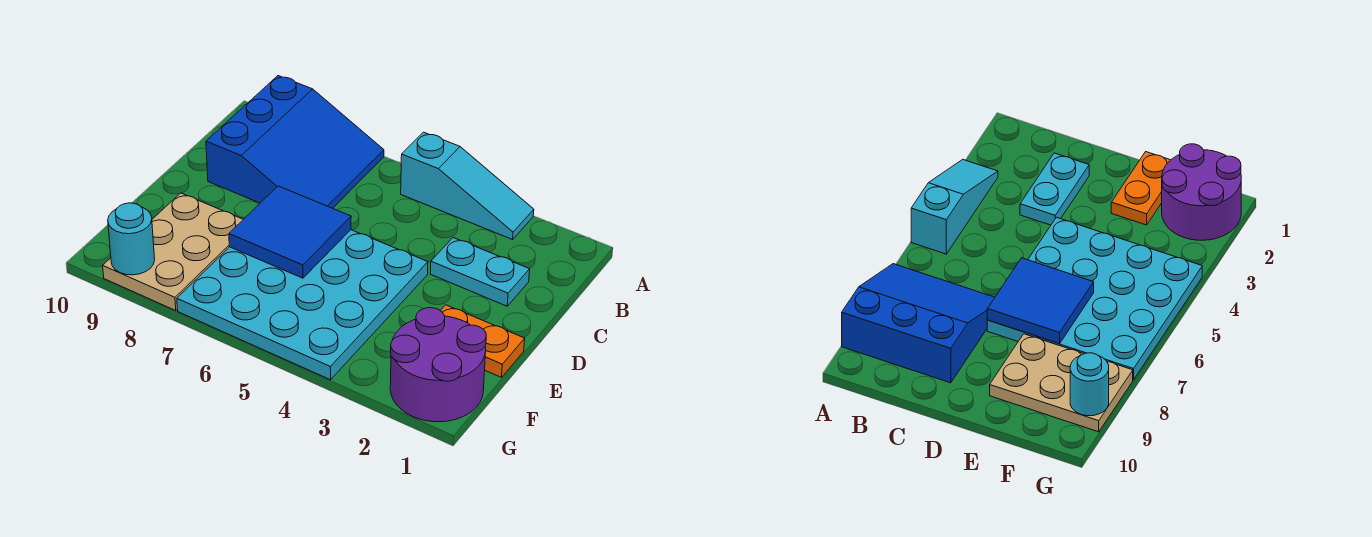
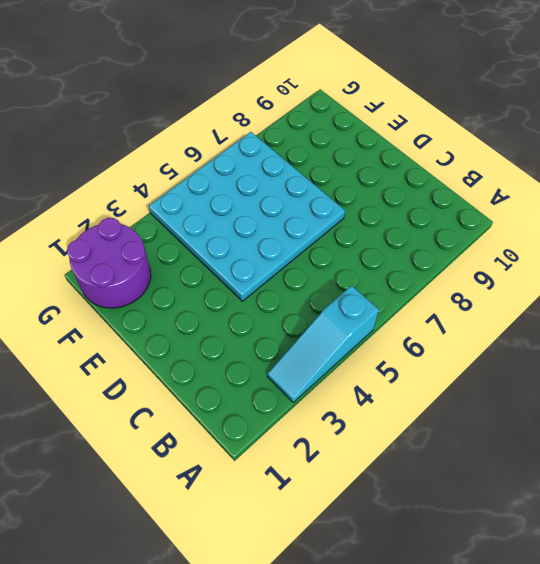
none -> blue slope A7:C9 level 1 top 9
none -> cyan plate C2:C3 level 1

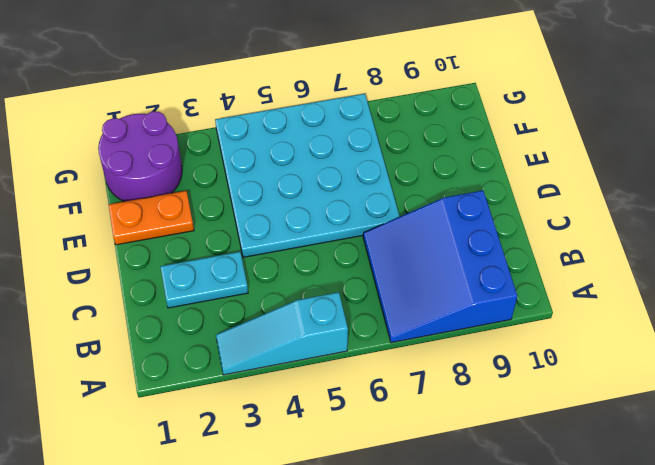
none -> tan plate E8:G9 level 1
none -> blue tile D6:E7 level 2

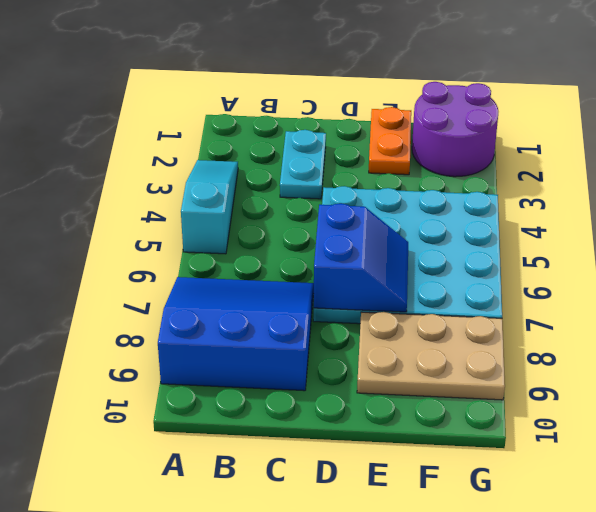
blue slope D6:E7 level 2 top D -> blue tile D6:E7 level 2
none -> cyan round brick G9 level 2

